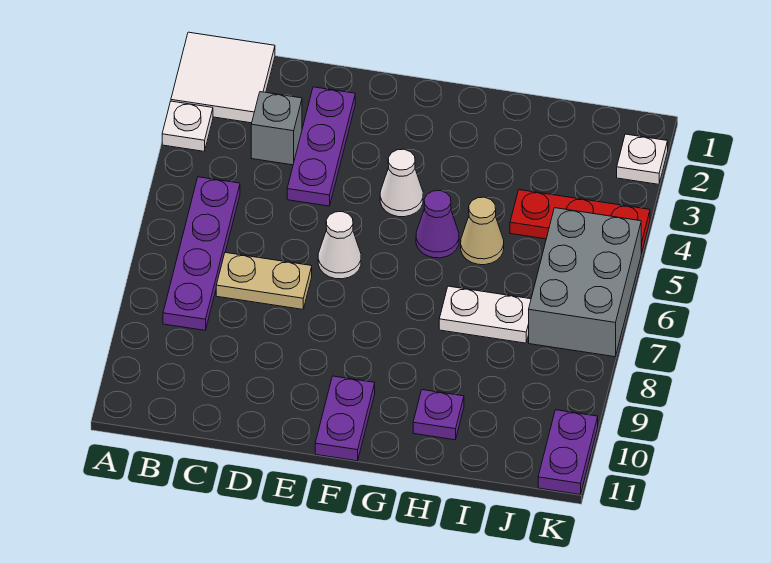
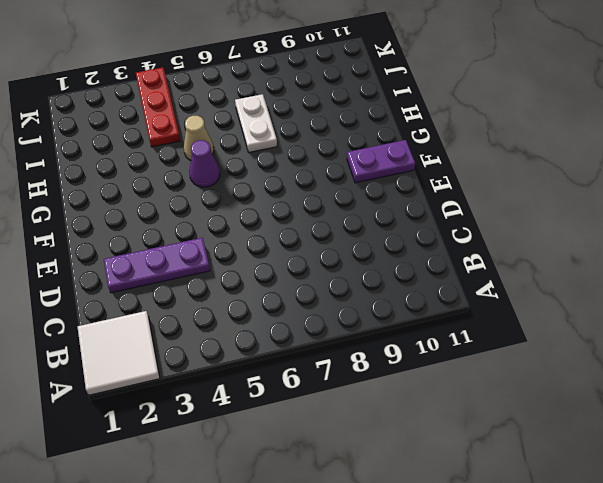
none -> white plate A3 level 1
none -> purple plate B5:B8 level 1
none -> grey brick C3 level 1

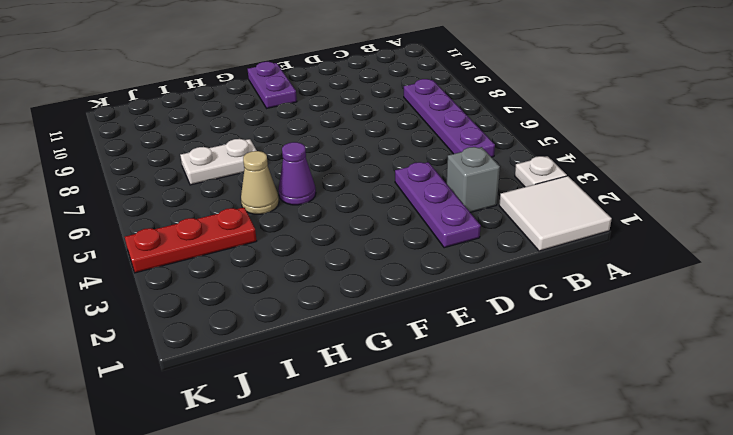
none -> tan plate C7:D7 level 1
none -> white cone E6 level 1
none -> white cone F4 level 1

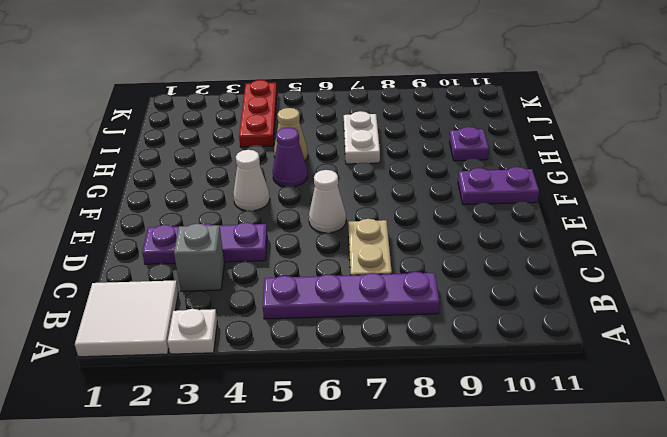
none -> grey brick J5:K7 level 1
none -> white plate K2 level 1
none -> purple plate K10:K11 level 1

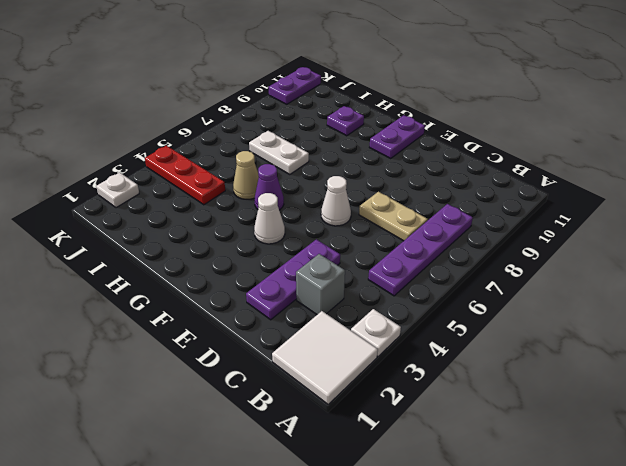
none -> grey brick J5:K7 level 1

